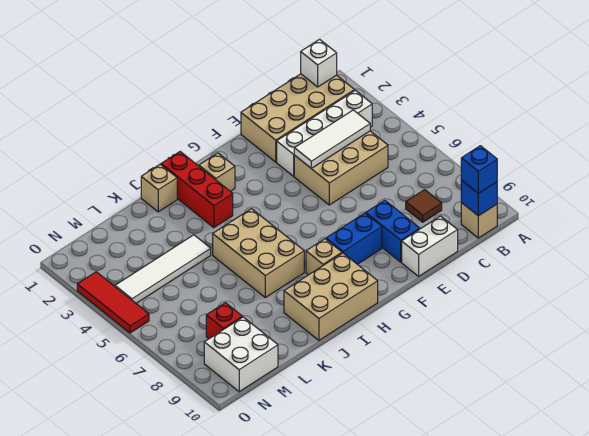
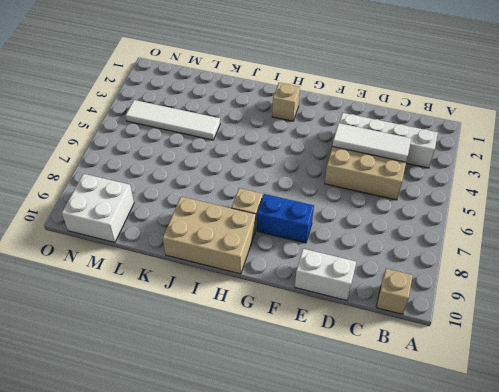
none -> tan brick B1:E2 level 1
none -> brown tile C8 level 1
none -> blue brick E8:E9 level 1

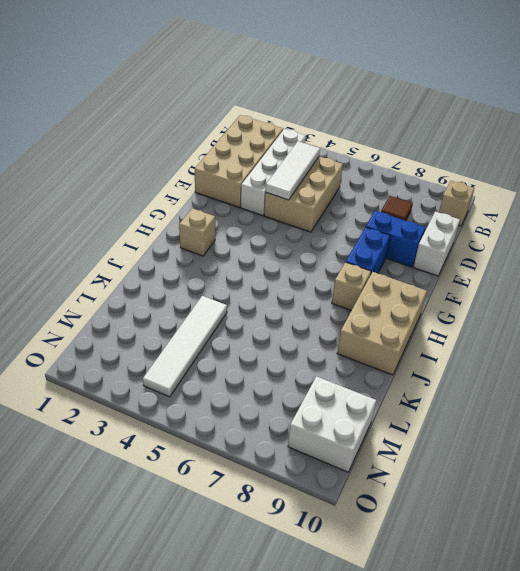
none -> red brick I1:I3 level 1
none -> tan brick I5:J7 level 1
none -> tan brick J1 level 1

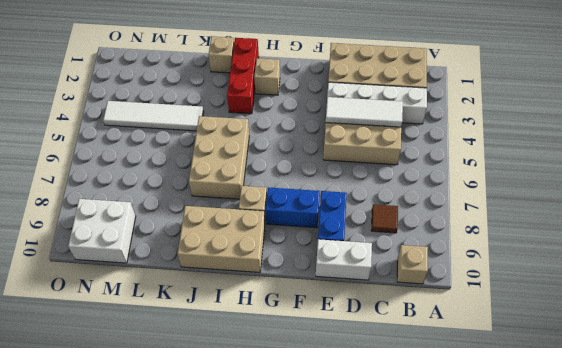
none -> red brick M8 level 1
none -> red tile O3:O5 level 1
none -> white brick B1 level 2

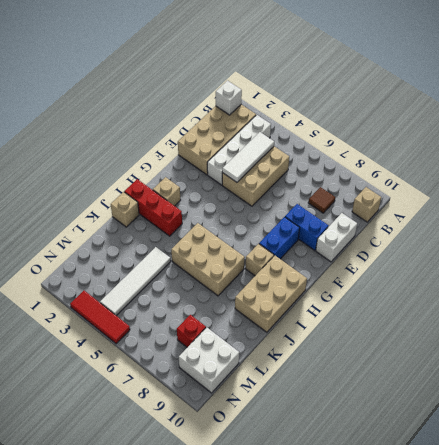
none -> blue brick B10 level 2
none -> blue brick B10 level 3

